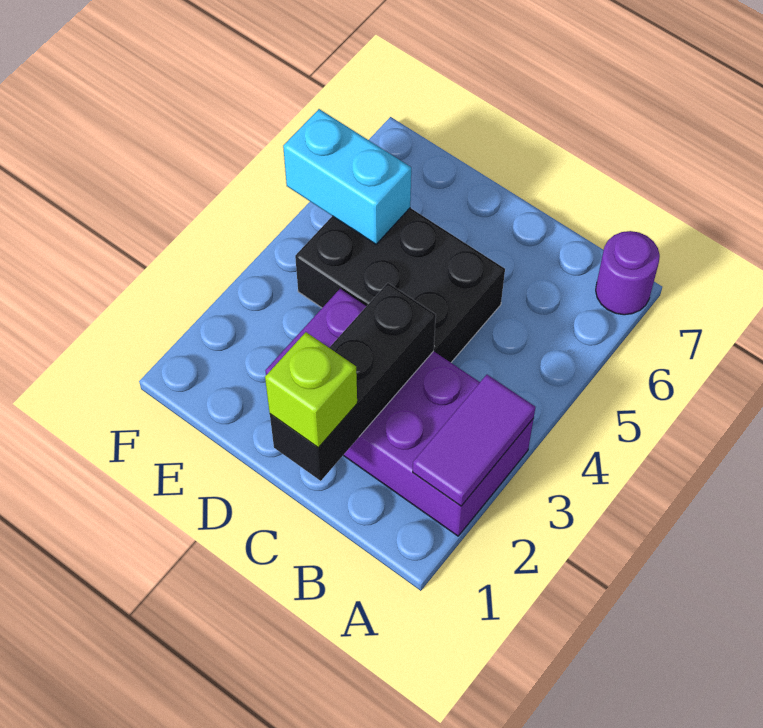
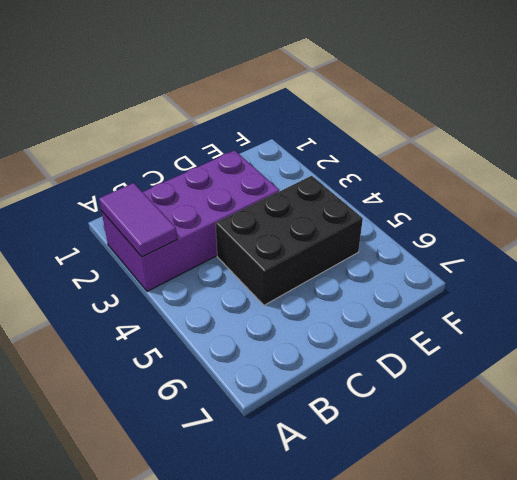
none -> purple round brick A7 level 1
none -> black brick C1:C3 level 2

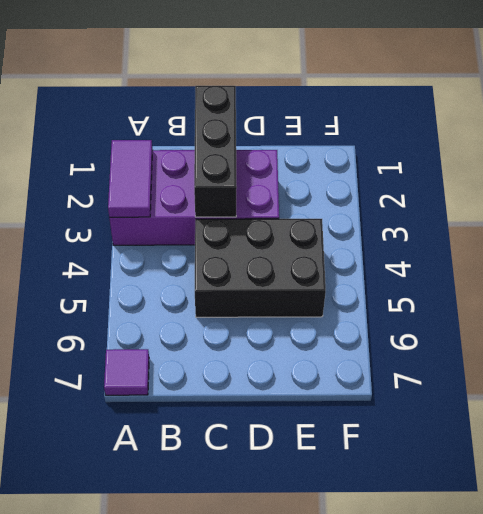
purple tile A7 level 1 -> purple round brick A7 level 1
none -> cyan brick E5:F5 level 2
none -> lime brick C1 level 3

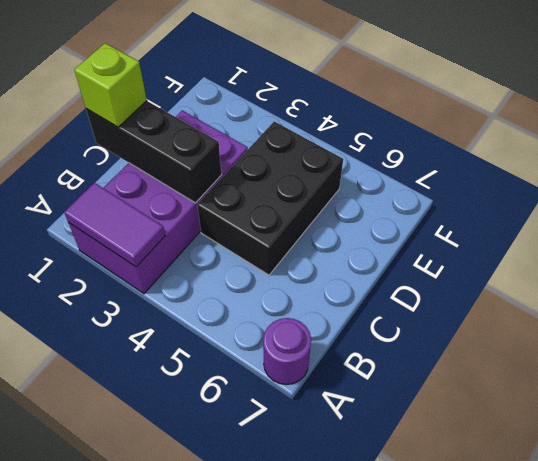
none -> cyan brick E5:F5 level 2

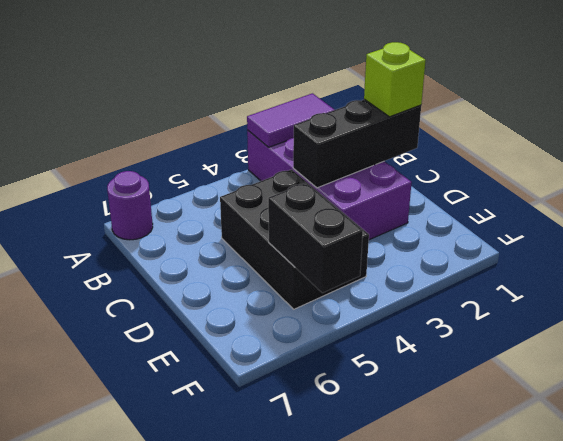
black brick E5:F5 level 2 -> cyan brick E5:F5 level 2

